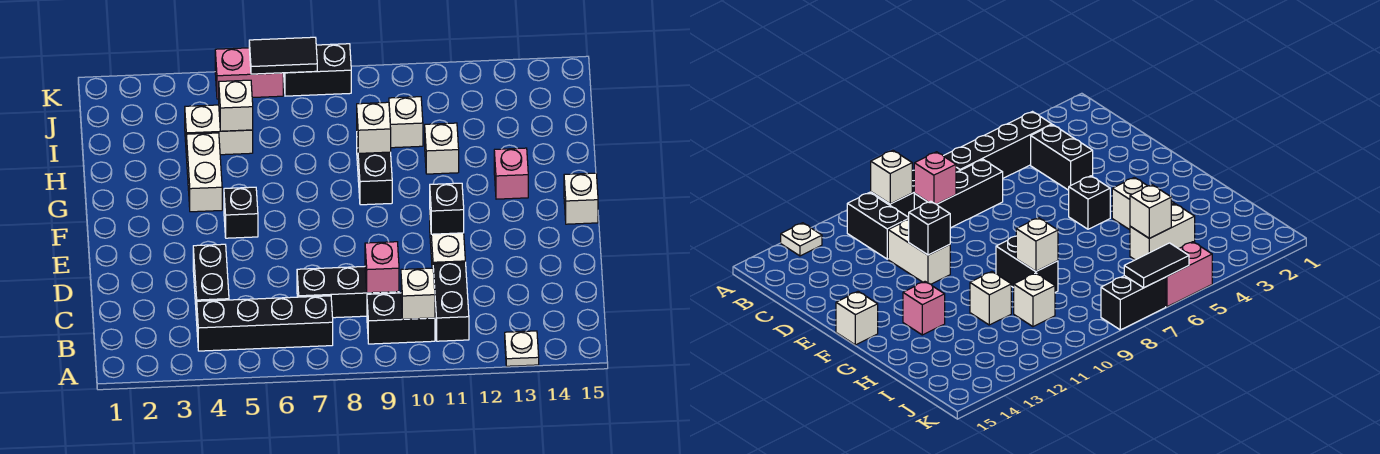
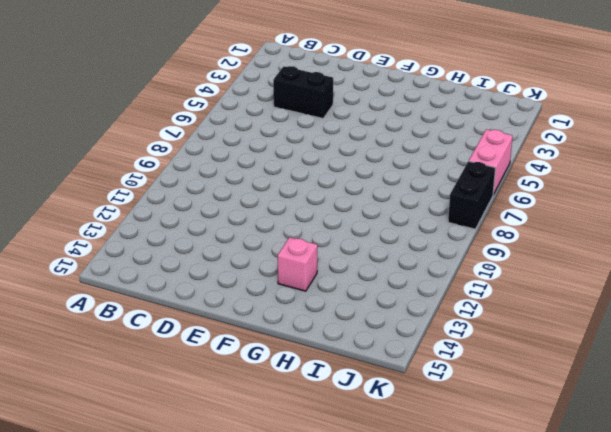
none -> white plate A13 level 1
none -> black brick B4:B7 level 1
none -> black brick B9:B10 level 1

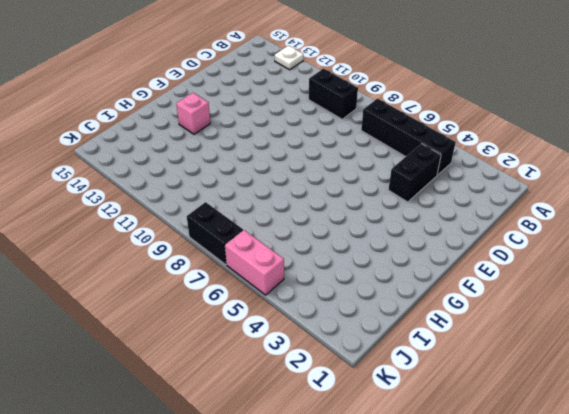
none -> black brick B11:C11 level 1
none -> black brick C7:C9 level 1
none -> white brick D11:E11 level 1

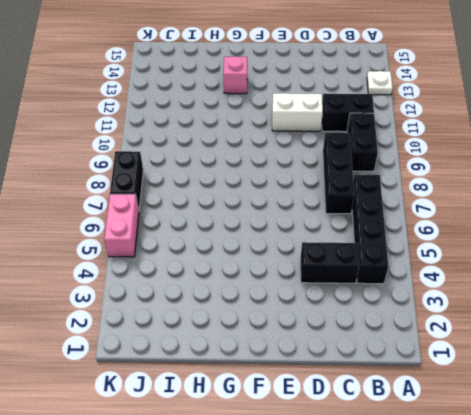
none -> black brick F5 level 1
none -> white brick F15 level 1
none -> white brick G4:H4 level 1

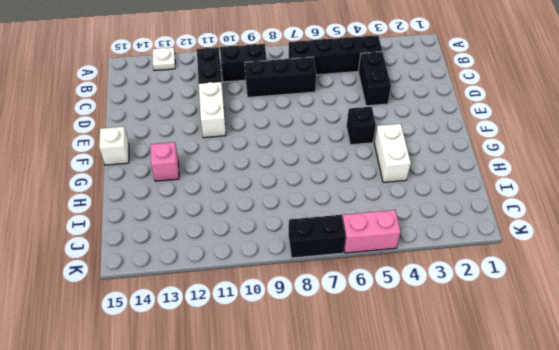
none -> black brick G9:H9 level 1
none -> white brick H11 level 1
none -> white brick I4:I5 level 1

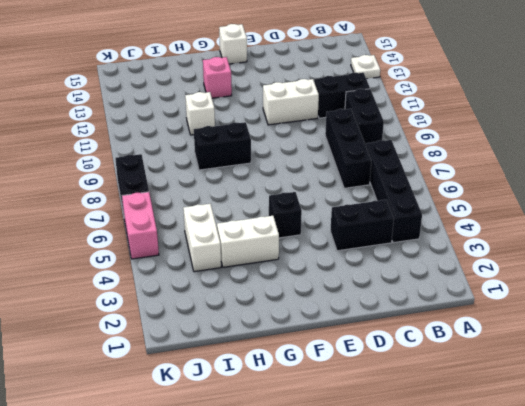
none -> white brick I10 level 1
none -> white brick B10 level 2
none -> pink brick C9 level 2

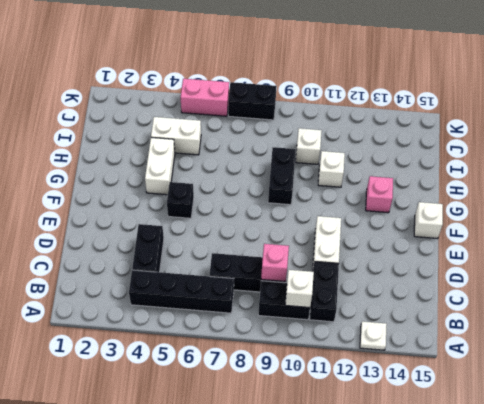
none -> black brick E11 level 2
none -> white brick H9 level 2
none -> white brick I5 level 2

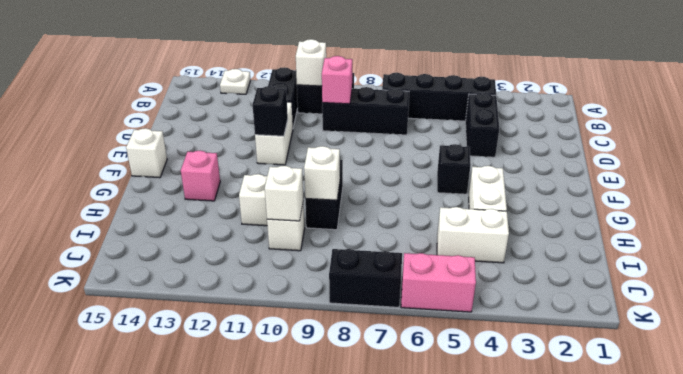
white brick I10 level 2 -> white brick I5 level 2
none -> black tile K6:K7 level 2

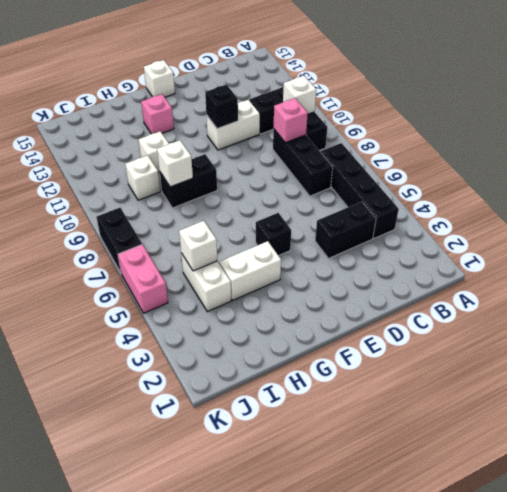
none -> white plate A13 level 1
none -> black tile K6:K7 level 2

